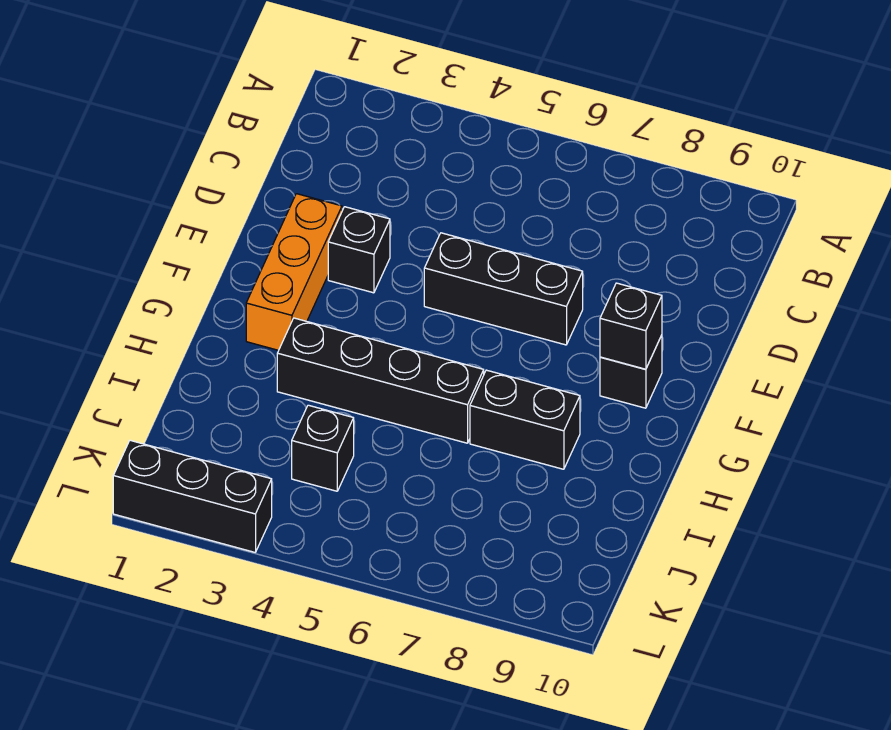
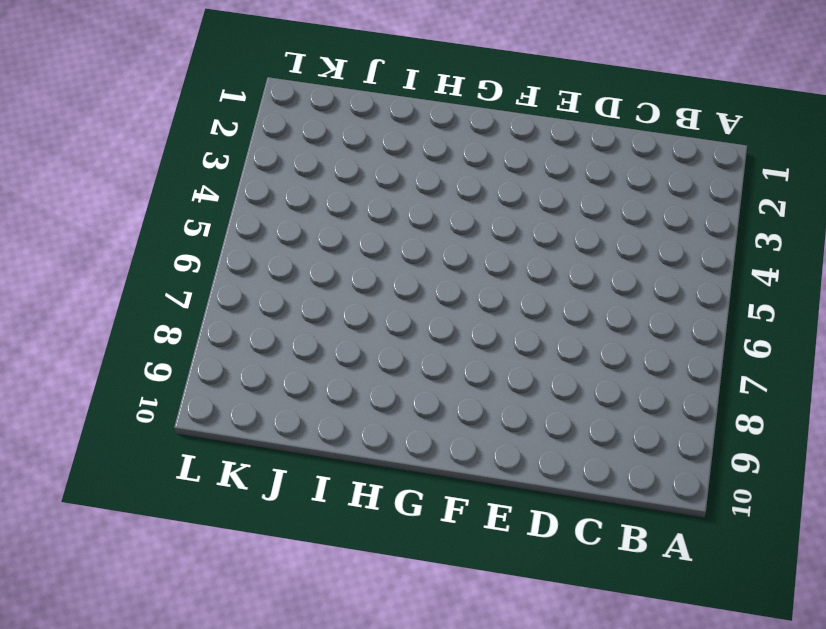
none -> orange brick E2:G2 level 1
none -> black brick E3 level 1

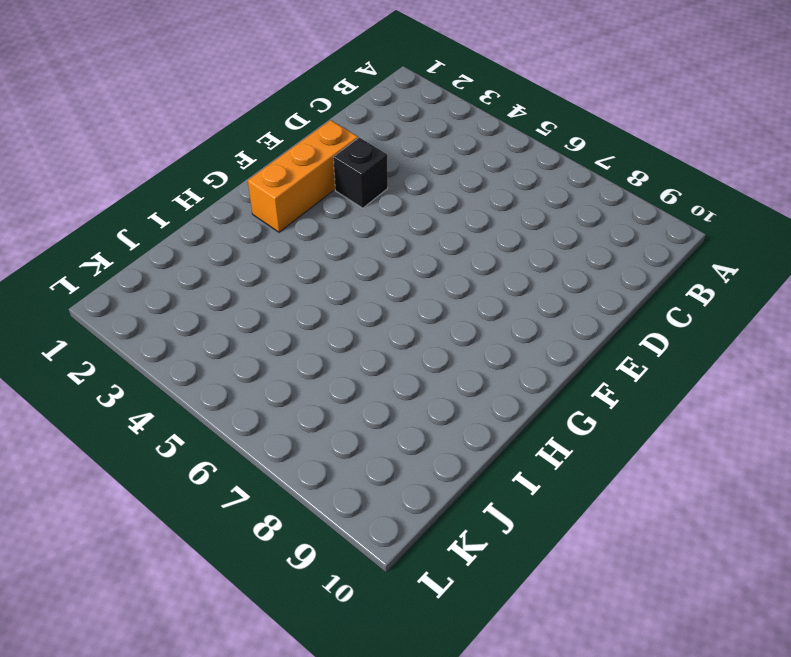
none -> black brick E5:E7 level 1
none -> black brick F9 level 1

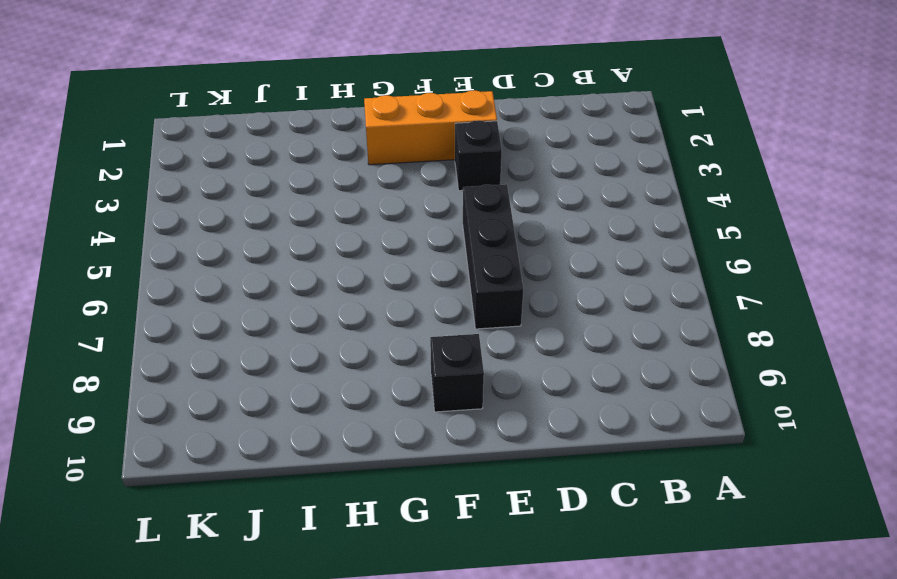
none -> black brick H3:H6 level 1
none -> black brick H7:H8 level 1

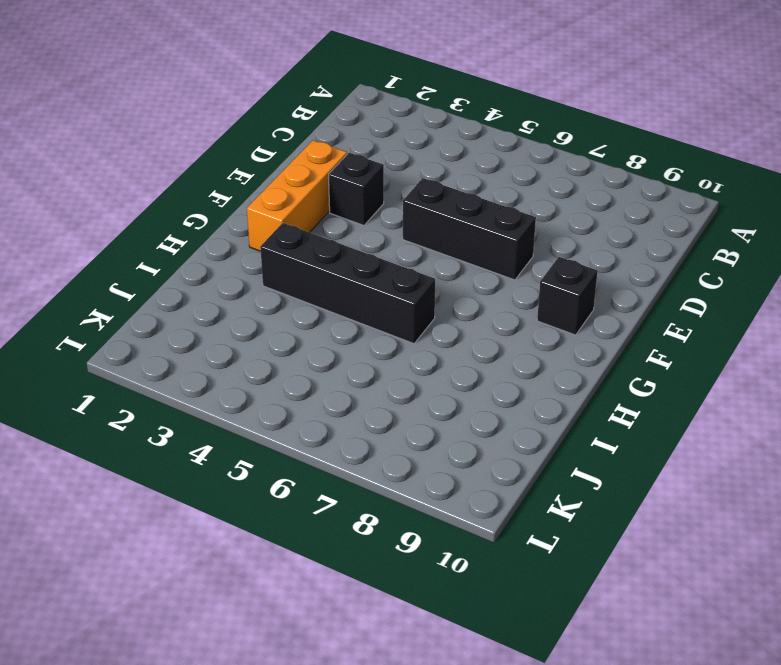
none -> black brick H7:H8 level 1
none -> black brick J4 level 1

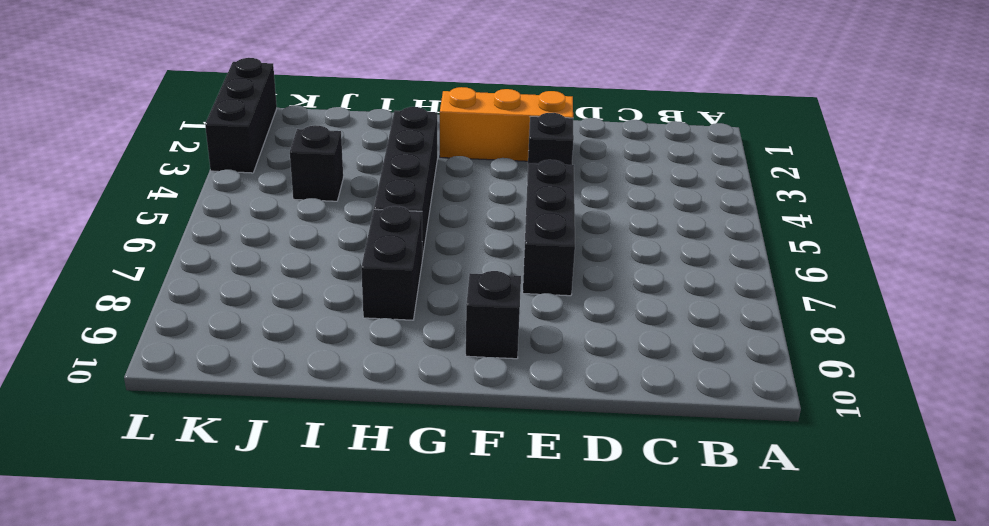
none -> black brick F9 level 2

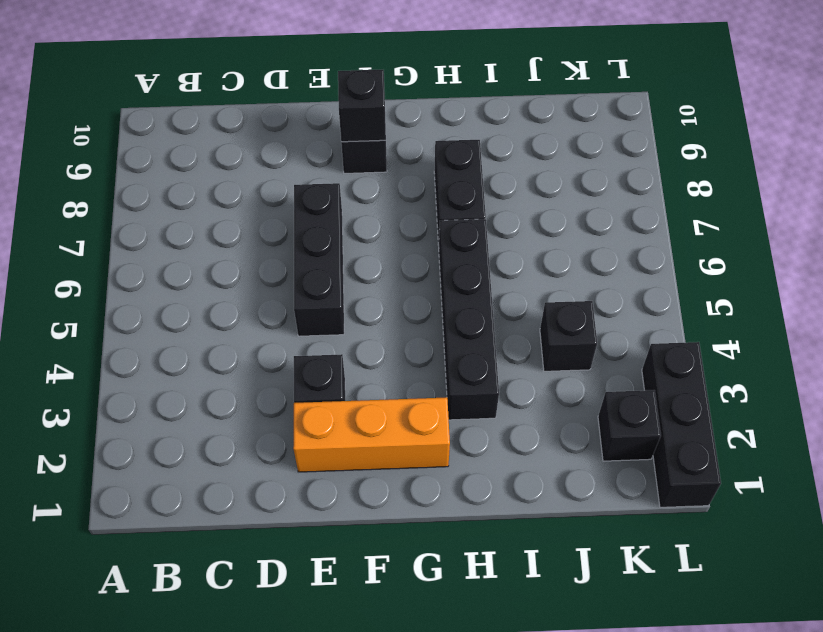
black brick K2 level 1 -> none

